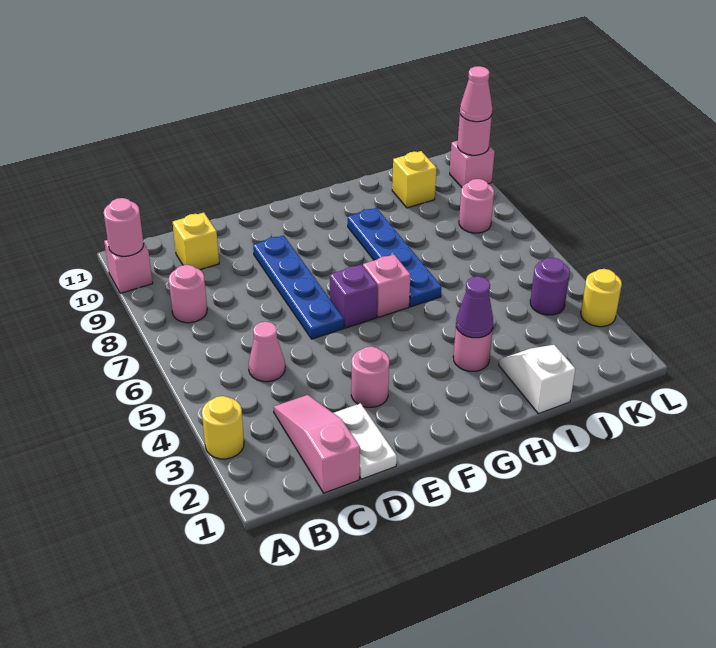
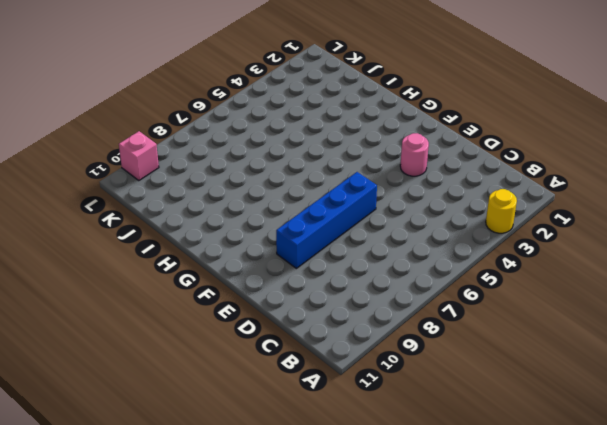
blue brick E6:E9 level 1 -> blue plate E6:E9 level 1
none -> pink brick A10 level 1
none -> pink round brick B8 level 1
none -> pink slope C1:C3 level 1 top 1

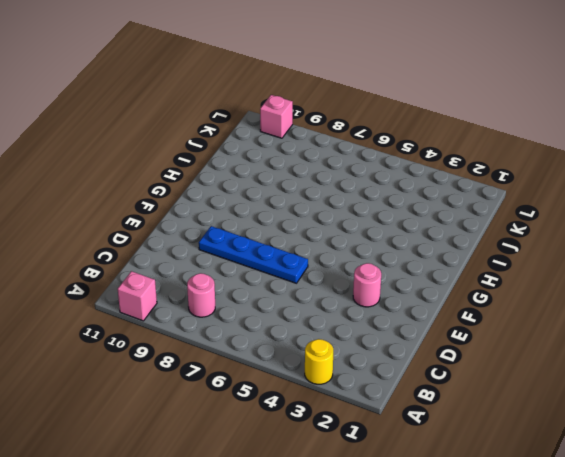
none -> pink slope C1:C3 level 1 top 1
none -> pink cone C5 level 1
none -> yellow brick C10 level 1

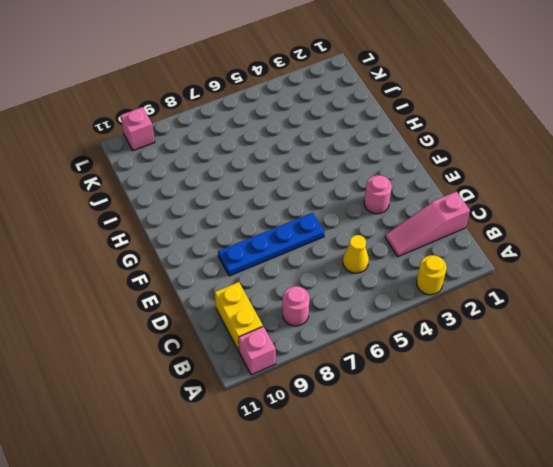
yellow brick B10:C10 level 1 -> yellow brick C10 level 1
yellow cone C5 level 1 -> pink cone C5 level 1
none -> white plate D1:D2 level 1
none -> purple brick F6 level 1
none -> pink brick G6 level 1

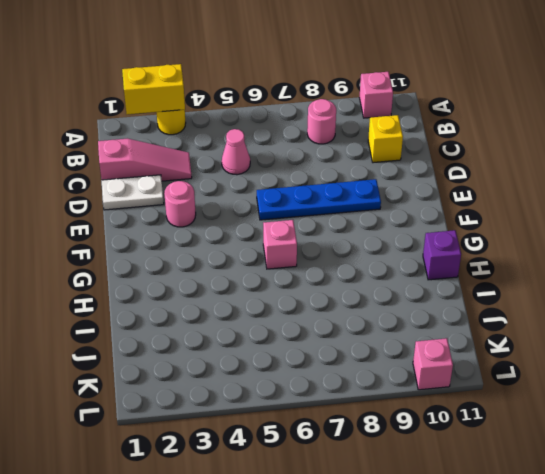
yellow brick A2:A3 level 2 -> none
purple brick H11 level 1 -> purple brick F6 level 1
none -> pink round brick H3 level 1
none -> blue plate H6:H9 level 1
none -> white slope I1:I2 level 1 top 1

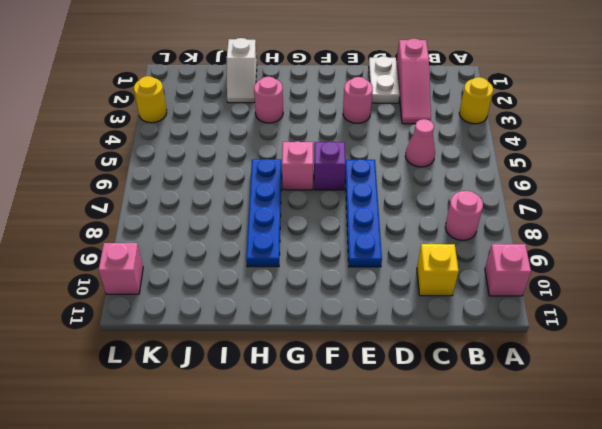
none -> yellow brick J10 level 1
none -> purple round brick K4 level 1
none -> pink round brick K8 level 1

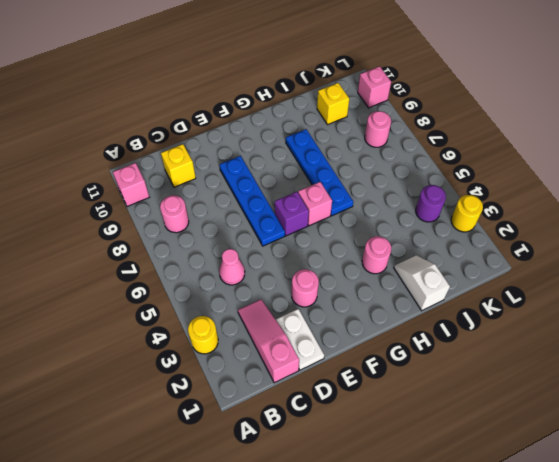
none -> pink round brick A10 level 2
none -> purple cone H3 level 2
none -> pink round brick L10 level 2

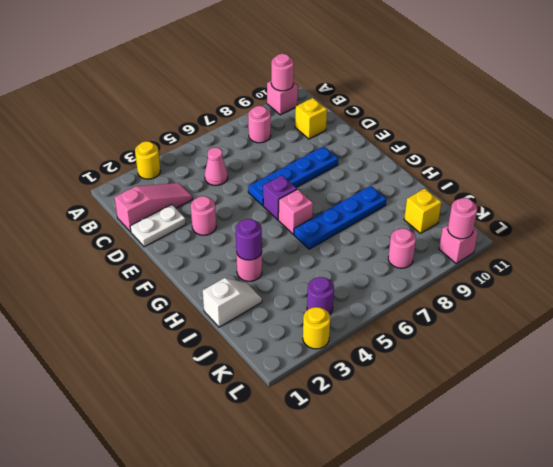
purple round brick H3 level 2 -> purple cone H3 level 2
none -> pink cone L10 level 3

